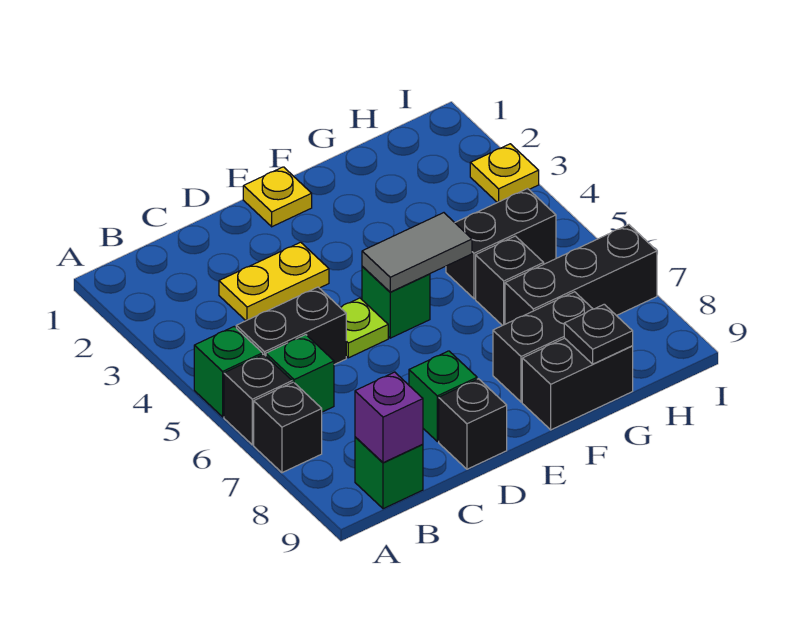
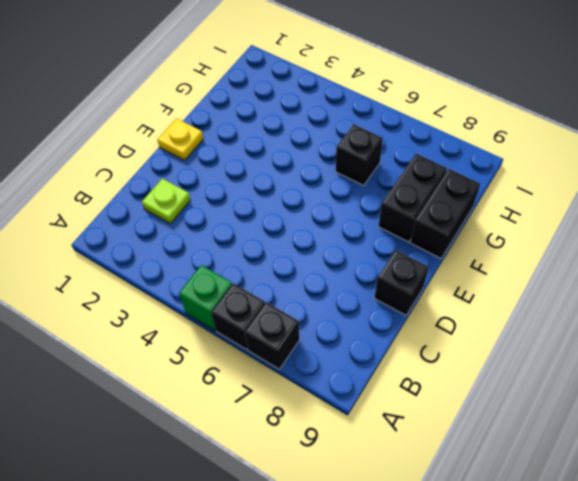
lime plate C2 level 1 -> lime plate D5 level 1
none -> black brick B5:C5 level 1
none -> green brick B6 level 1
none -> green brick B9 level 1

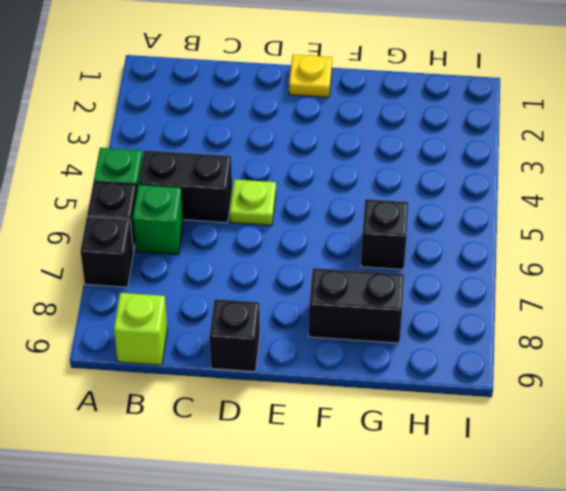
lime brick B9 level 1 -> green brick B9 level 1
none -> yellow plate C3:D3 level 1
none -> green brick D8 level 1
none -> green brick E5 level 1

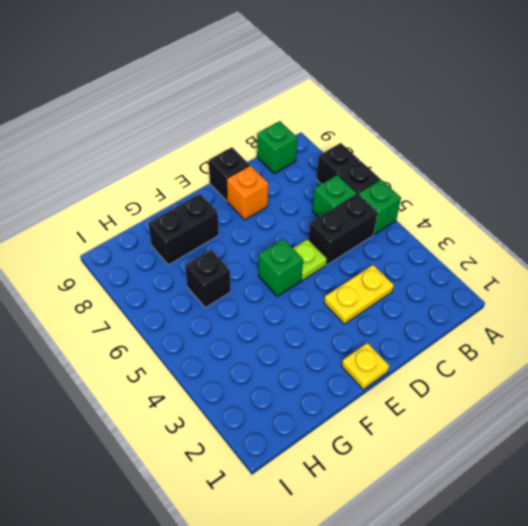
orange brick D8 level 1 -> green brick D8 level 1
none -> black brick F9:G9 level 1
none -> black brick G5:H5 level 1
none -> black brick G7:I7 level 1

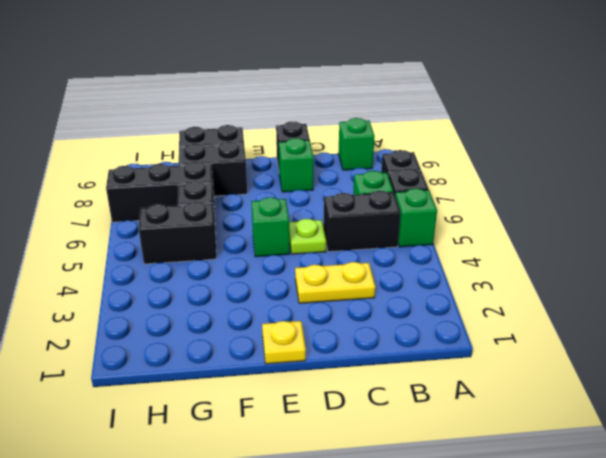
none -> yellow plate I3 level 1
none -> purple brick B9 level 2
none -> grey tile E5:F5 level 2

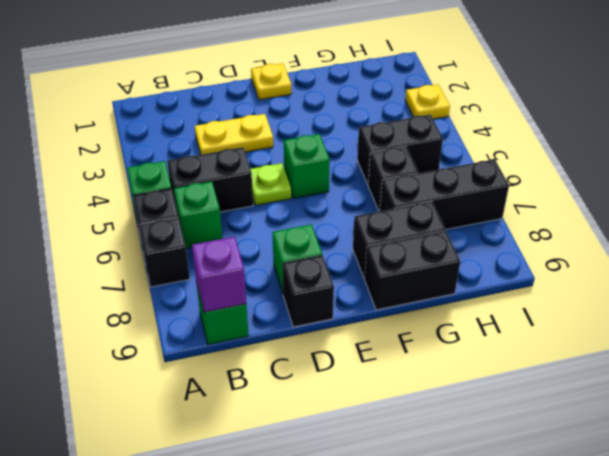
none -> grey tile E5:F5 level 2
none -> black plate G9 level 2

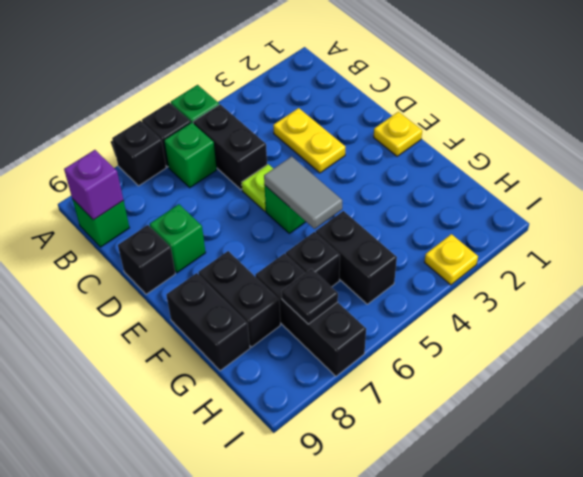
black plate H7 level 2 -> black plate G9 level 2

